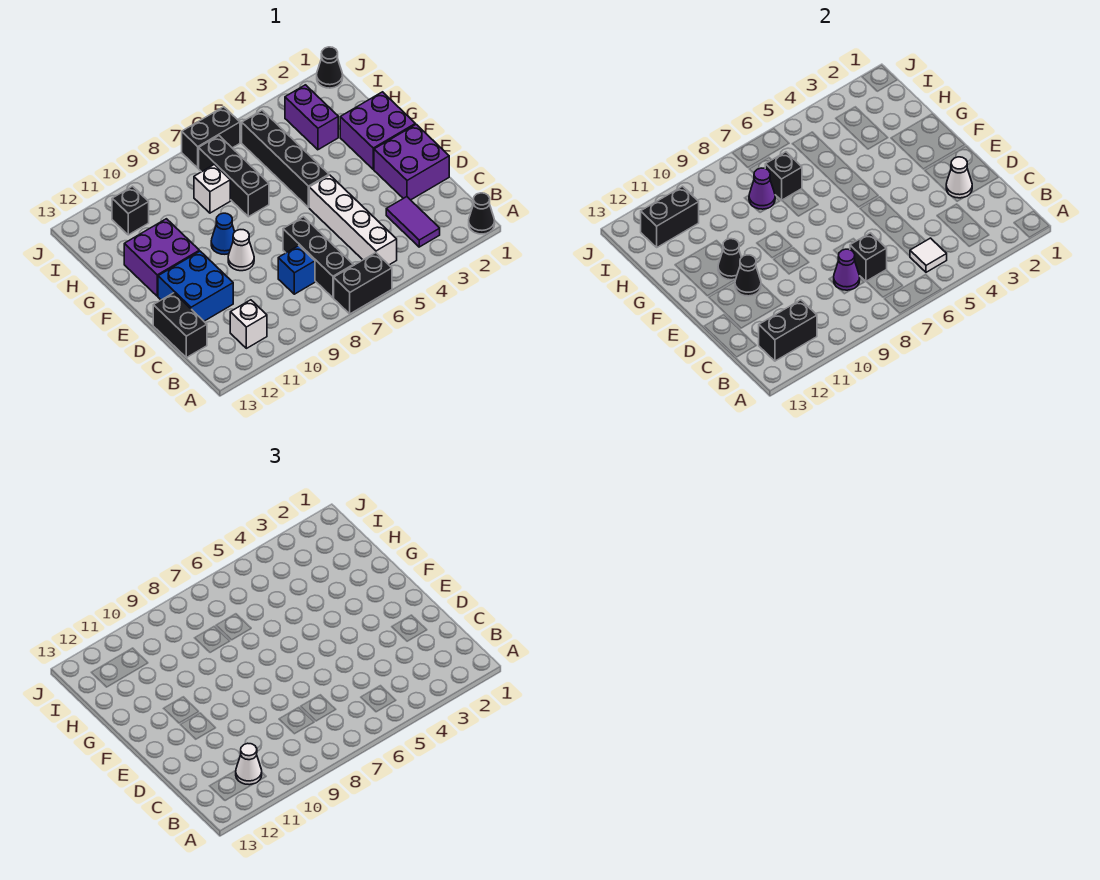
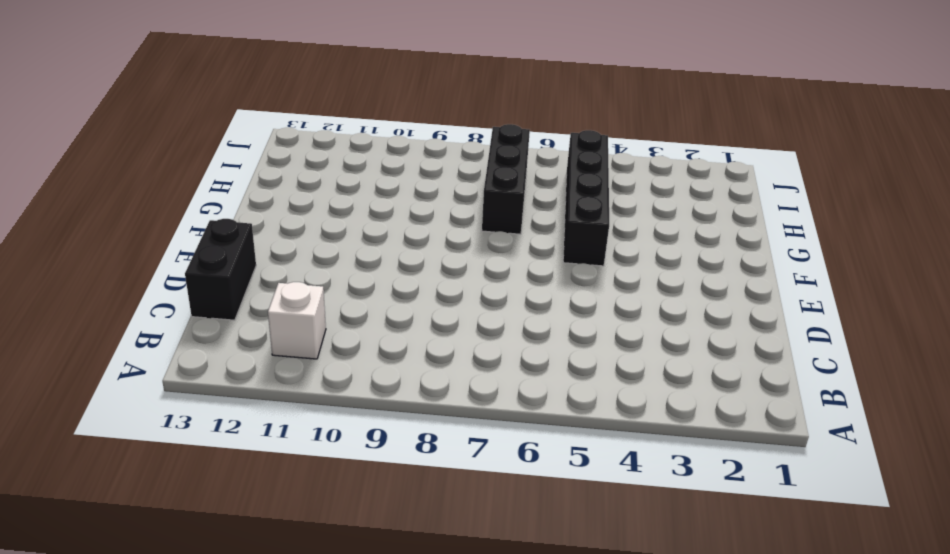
none -> black cone A1 level 1
none -> black brick A6:A7 level 1
none -> purple tile B3:C3 level 1
none -> white brick B5:E5 level 1

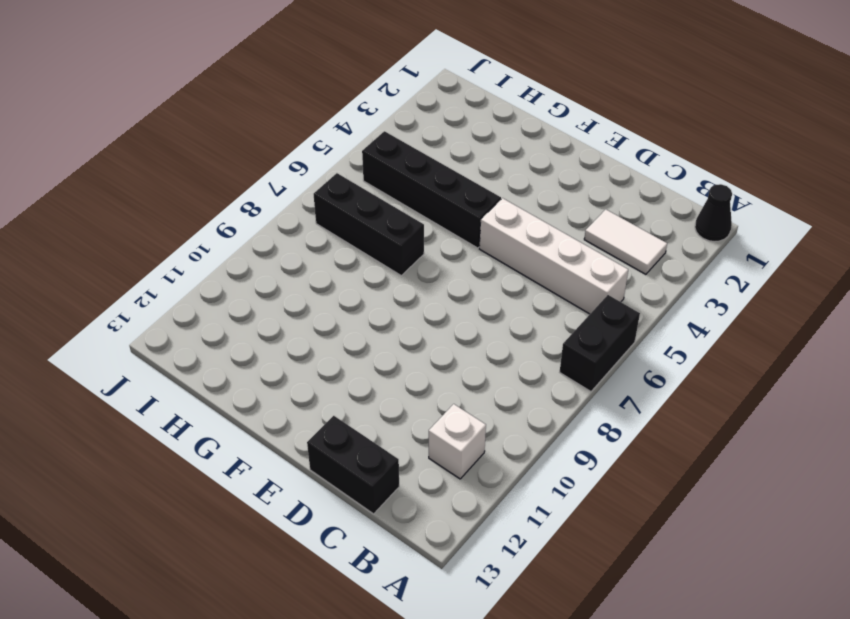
white tile B3:C3 level 1 -> purple tile B3:C3 level 1
none -> black brick B7:D7 level 1
none -> blue brick C8 level 1
none -> purple brick D1:E2 level 1
none -> blue brick D11:E12 level 1

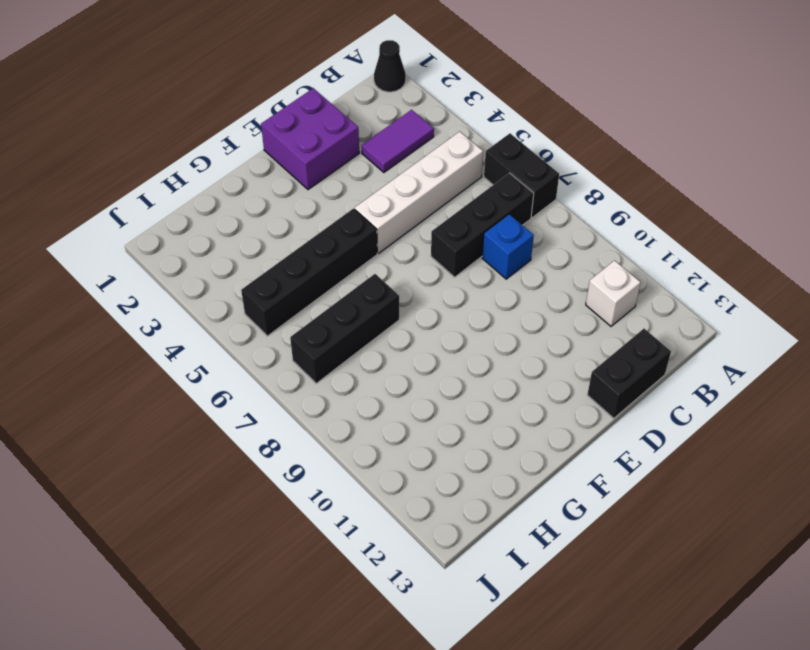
none -> blue brick D11:E12 level 1
none -> white cone E9 level 1
none -> purple brick F1:G2 level 1
none -> blue cone F9 level 1

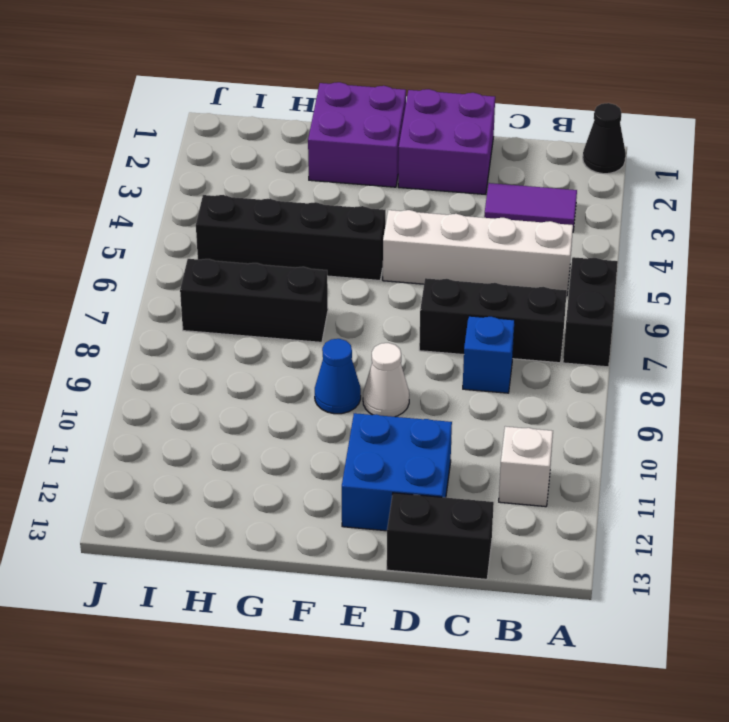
none -> purple brick F11:G12 level 1
none -> purple brick H3:I3 level 1
none -> white brick H8 level 1
none -> black brick I11 level 1

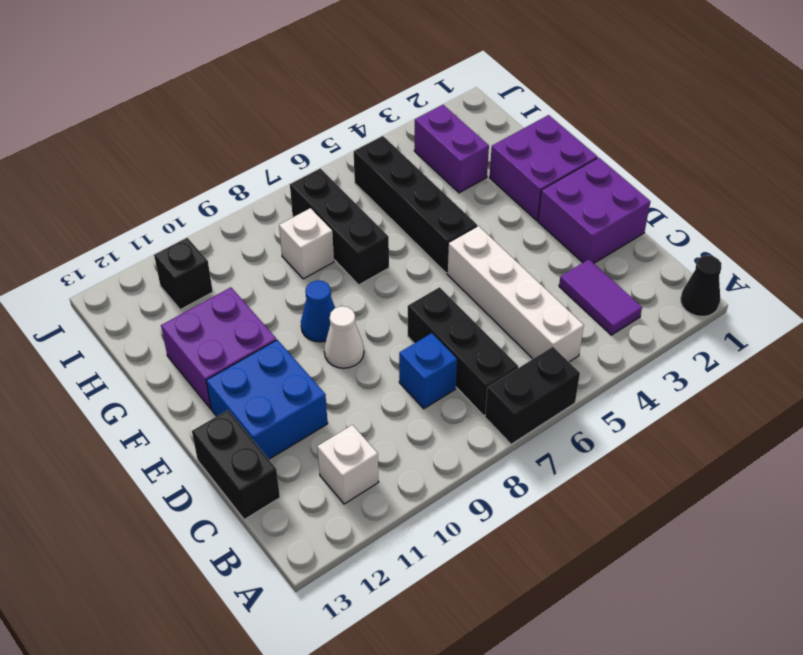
none -> black cone J1 level 1
none -> black brick J6:J7 level 1
none -> white tile B5 level 2
none -> black brick B11:B12 level 2

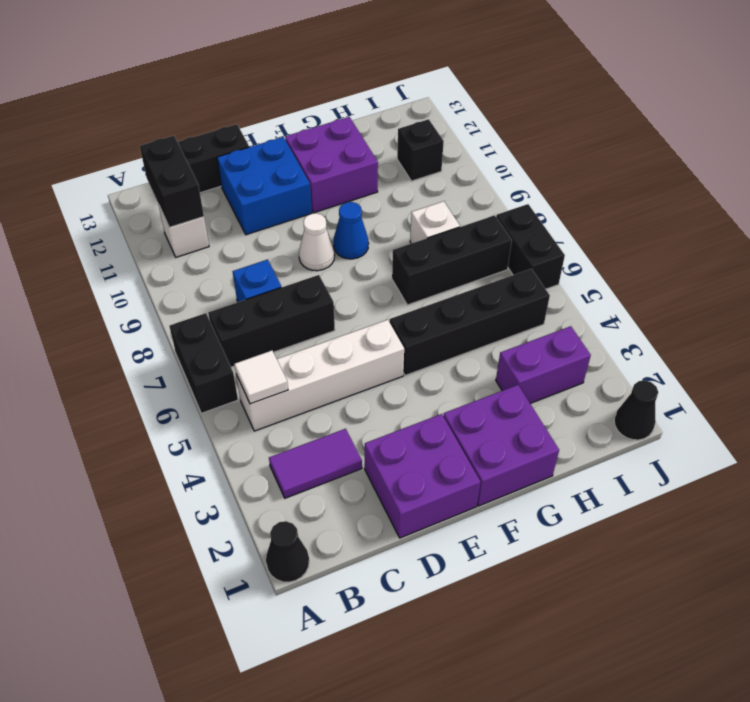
none -> black brick C7 level 2
none -> purple cone C8 level 2
none -> white cone D2 level 2
none -> black cone E11 level 2

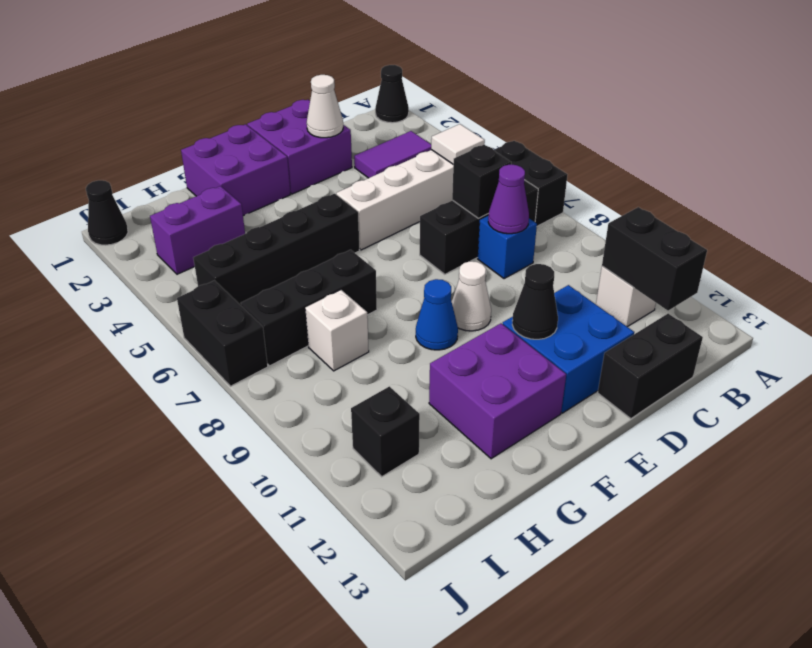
none -> black cone F11 level 2
none -> black brick H7 level 2
none -> purple cone H8 level 2
none -> black brick I11:I12 level 2

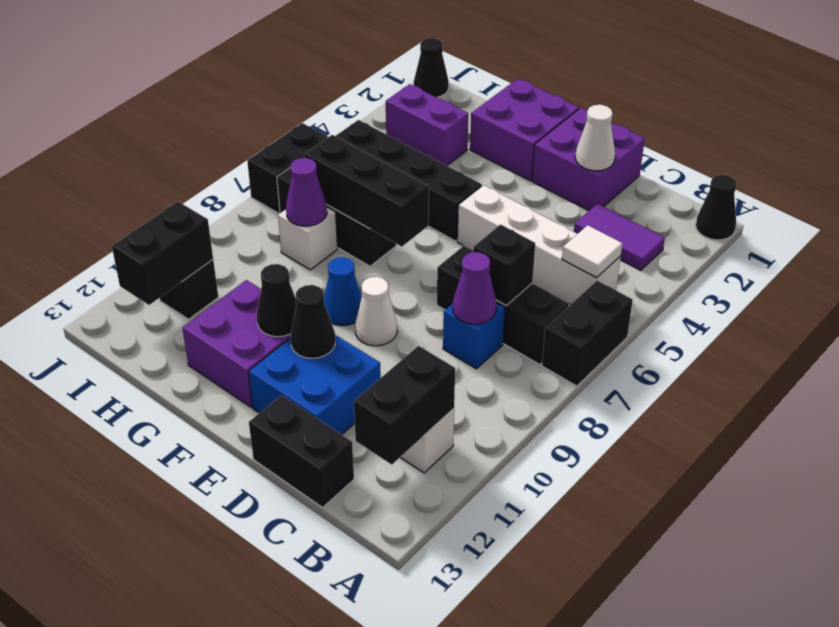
black brick F7:H7 level 2 -> black brick H7 level 2
none -> white cone B11 level 3

